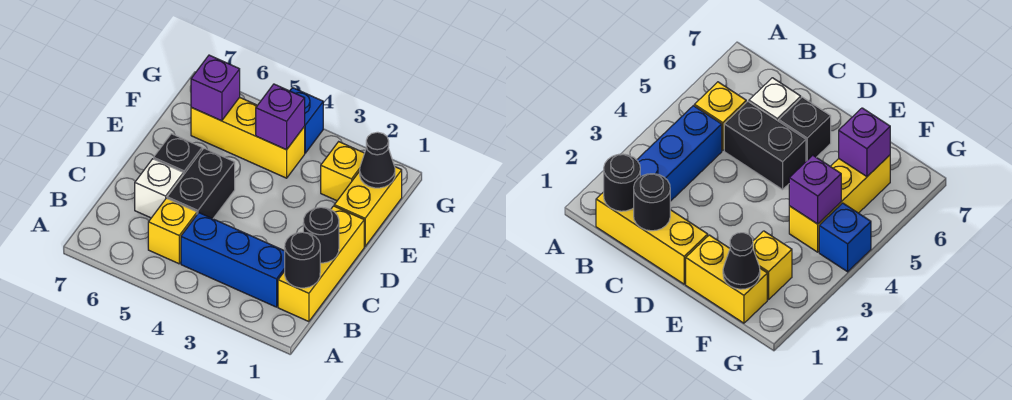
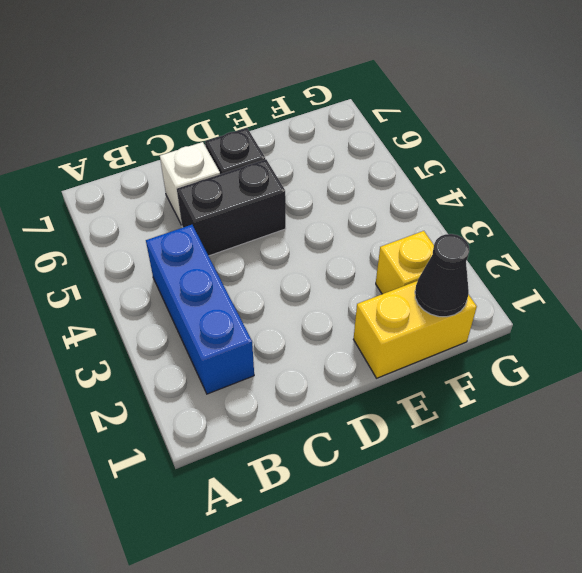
none -> yellow brick B1:D1 level 1
none -> yellow brick B5 level 1
none -> yellow brick F4:F6 level 1

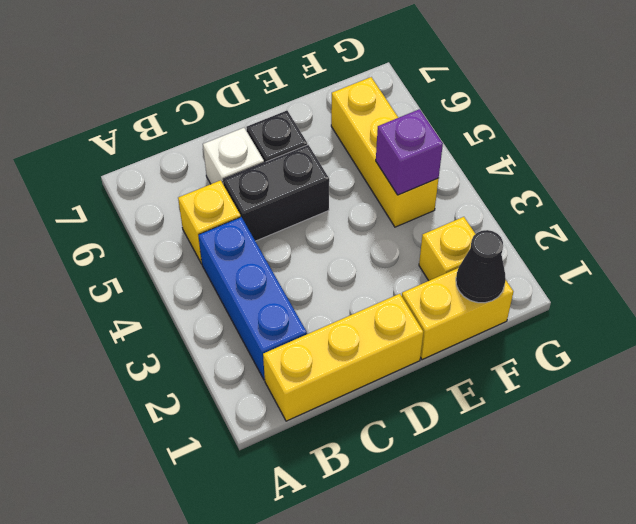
none -> blue brick G4 level 1
none -> black round brick B1 level 2
none -> black round brick C1 level 2

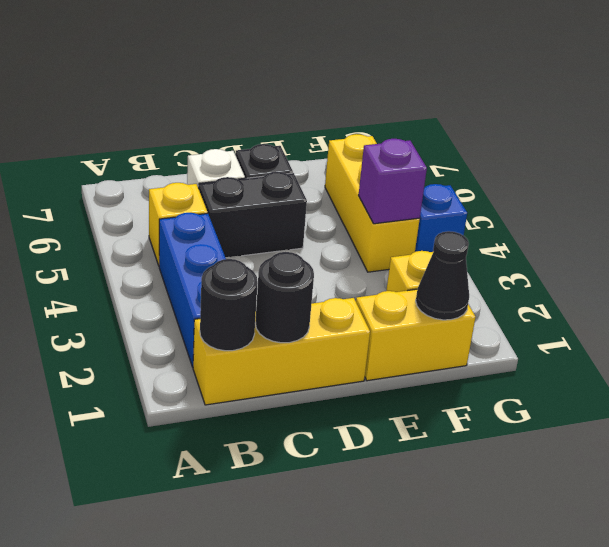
none -> purple brick F6 level 2

